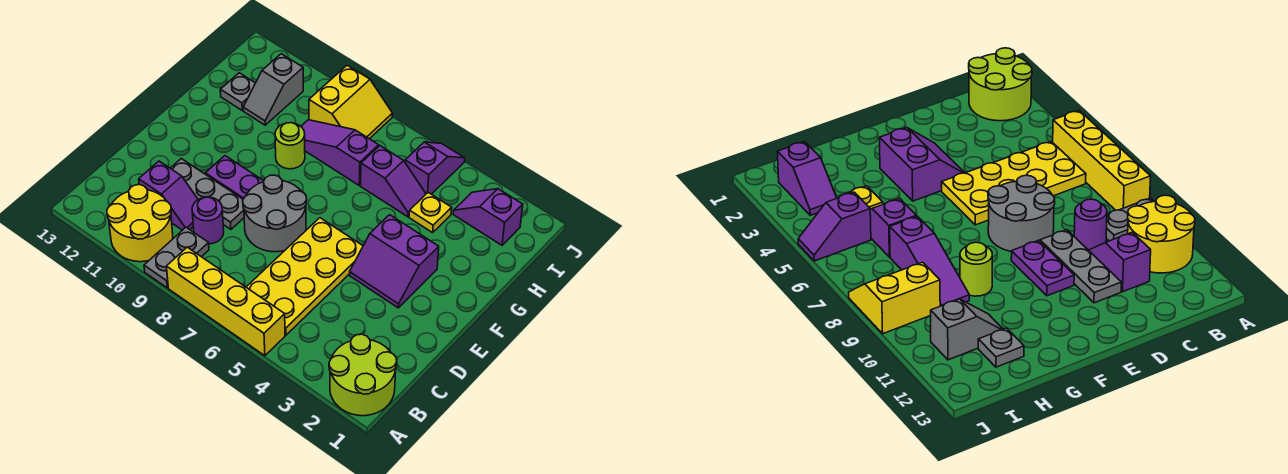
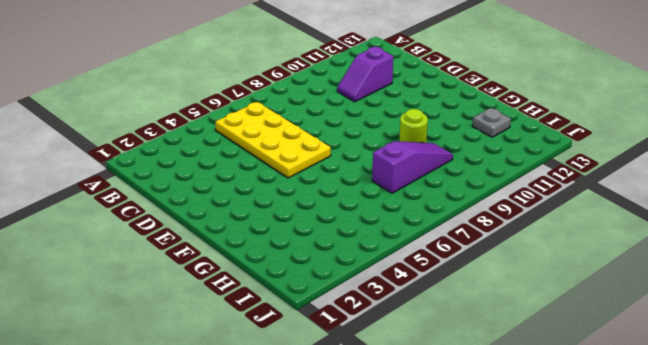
none -> lime round brick A1:B2 level 1
none -> yellow brick A5:A8 level 1
none -> grey plate A9:B9 level 1

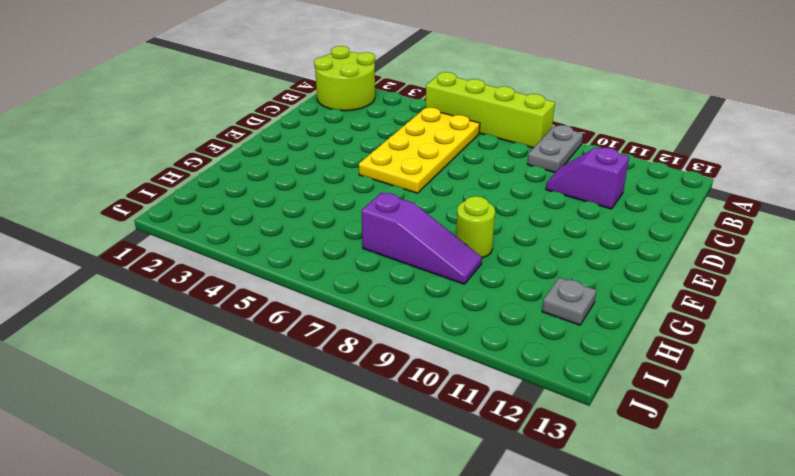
lime brick A5:A8 level 1 -> yellow brick A5:A8 level 1
none -> yellow round brick A10:B11 level 1
none -> purple round brick C9 level 1
none -> grey round brick D7:E8 level 1

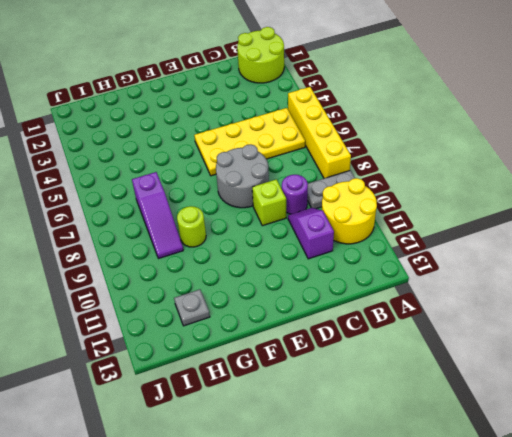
lime brick D9 level 1 -> grey plate D9:D11 level 1
none -> purple slope E3:F4 level 1 top F
none -> purple plate E9:E10 level 1
none -> yellow plate H4 level 1

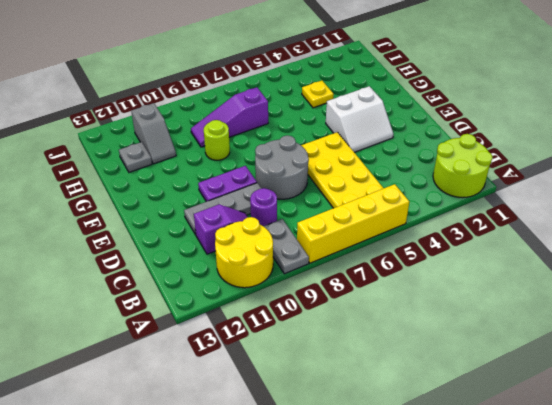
white slope E3:F4 level 1 top F -> purple slope E3:F4 level 1 top F
none -> purple slope H5:H6 level 1 top 6
none -> purple slope I2:I3 level 1 top 2
none -> purple slope I5:J5 level 1 top I

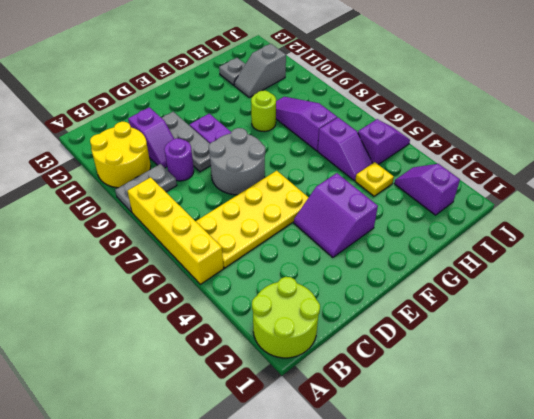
none -> yellow slope I8:J9 level 1 top 9

